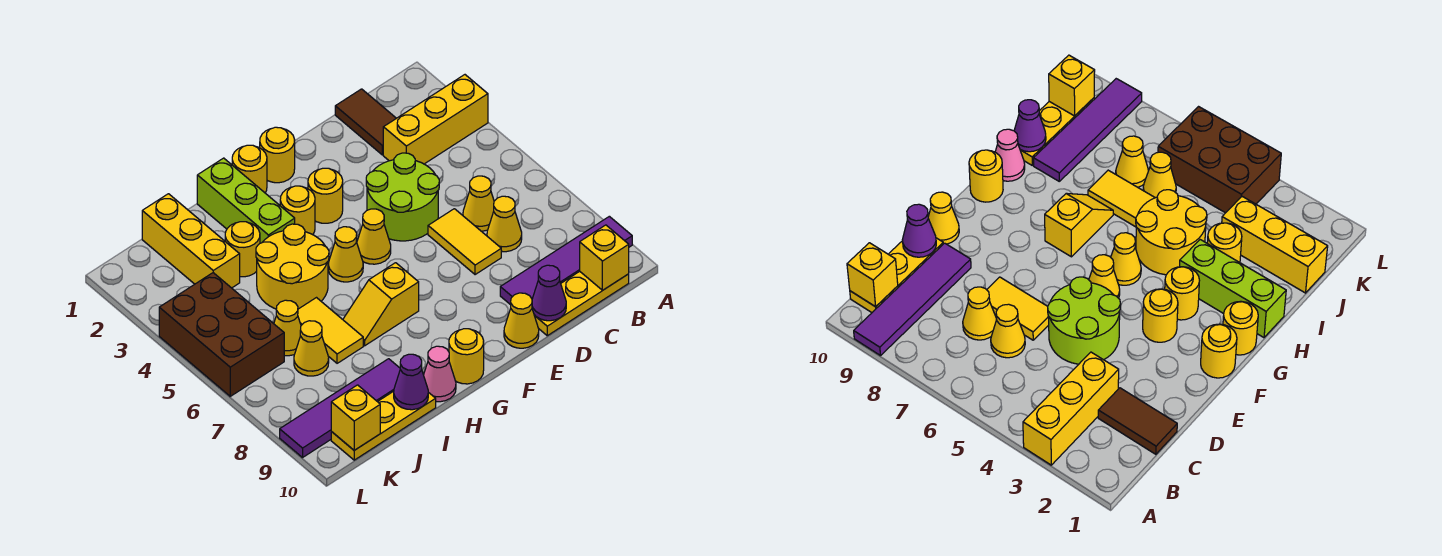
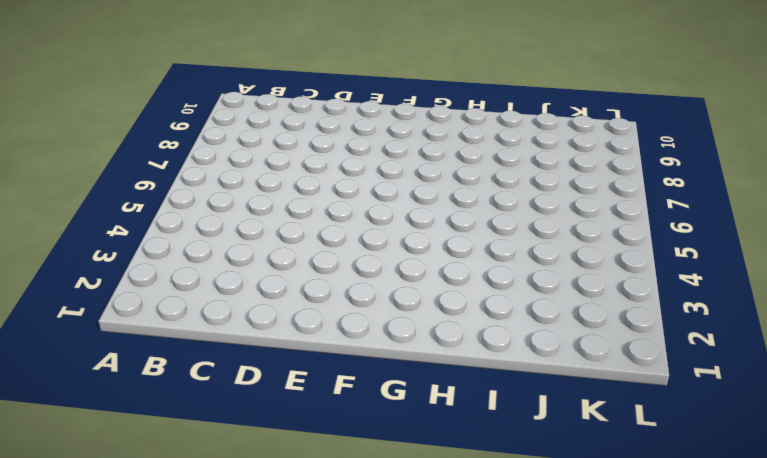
none -> yellow brick A3:C3 level 1
none -> purple tile A9:D9 level 1
none -> yellow plate B10:D10 level 1
none -> brown tile C1:C2 level 1

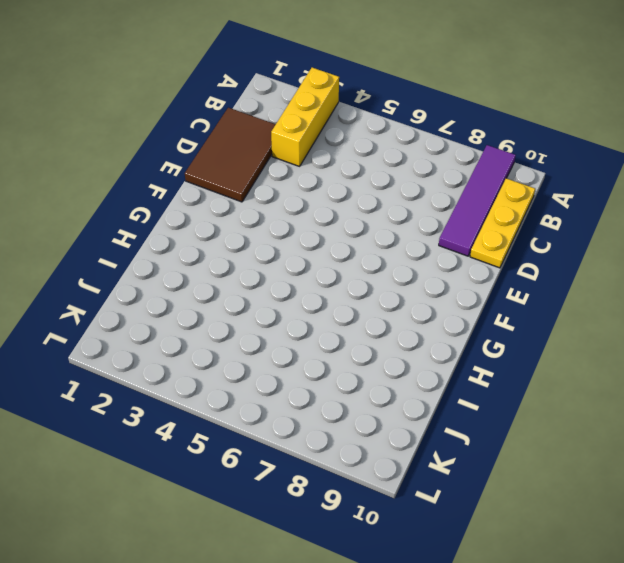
brown tile C1:E2 level 1 -> brown tile C1:C2 level 1
none -> yellow cone C6 level 1
none -> yellow cone C7 level 1
none -> lime round brick D4:E5 level 1
none -> yellow tile D6:D7 level 1

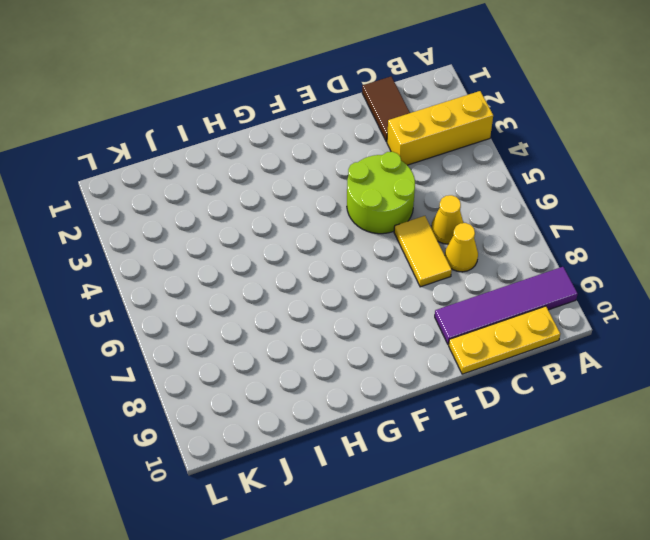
none -> yellow cone E10 level 1
none -> yellow round brick F1 level 1
none -> yellow round brick F3 level 1
none -> yellow cone F5 level 1

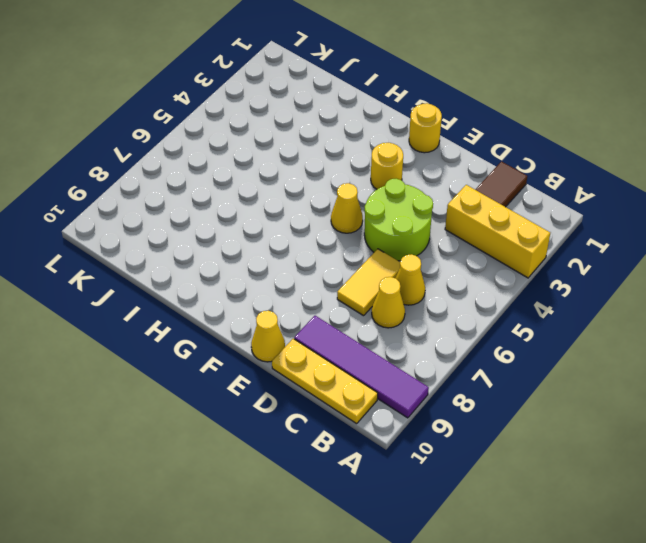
none -> yellow round brick G1 level 1
none -> yellow round brick G3 level 1
none -> yellow cone G5 level 1
none -> yellow slope G7:H7 level 1 top G

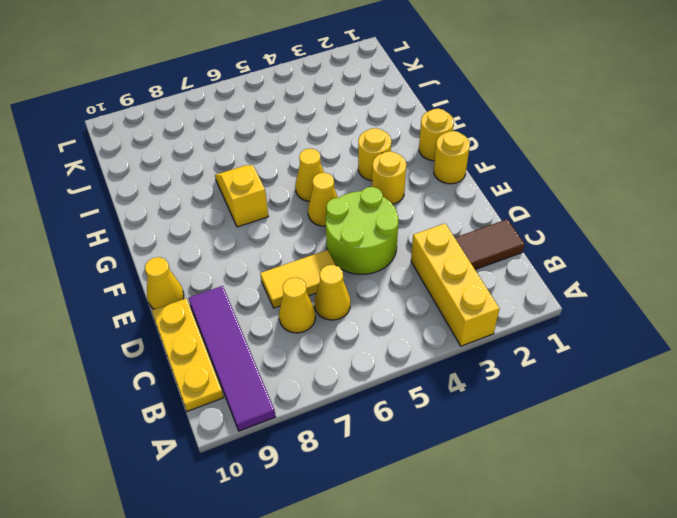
none -> yellow round brick G10 level 1
none -> lime brick H1:H3 level 1
none -> yellow round brick H4:I5 level 1
none -> pink cone H10 level 1

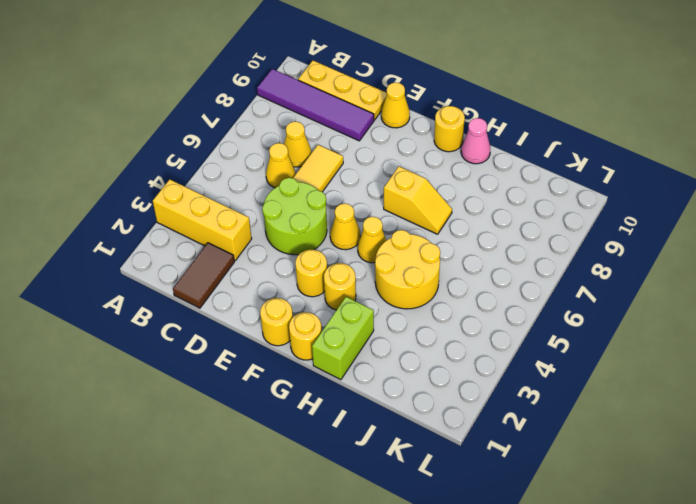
lime brick H1:H2 level 1 -> lime brick H1:H3 level 1
none -> yellow round brick I3 level 1
none -> yellow tile I6:I7 level 1
none -> purple tile I9:L9 level 1
none -> yellow plate I10:K10 level 1

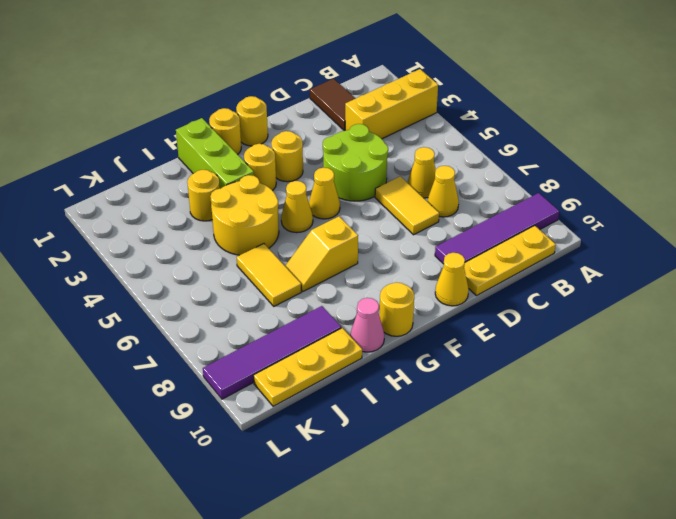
none -> yellow brick J1:J3 level 1
none -> yellow cone J6 level 1
none -> yellow cone J7 level 1
none -> brown brick K4:L6 level 1

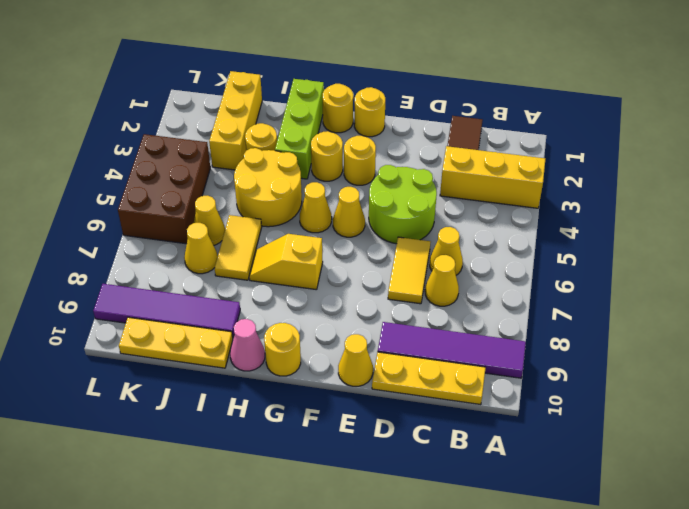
none -> yellow brick B10 level 2
none -> purple cone D10 level 2
none -> purple cone I10 level 2
none -> yellow brick K10 level 2

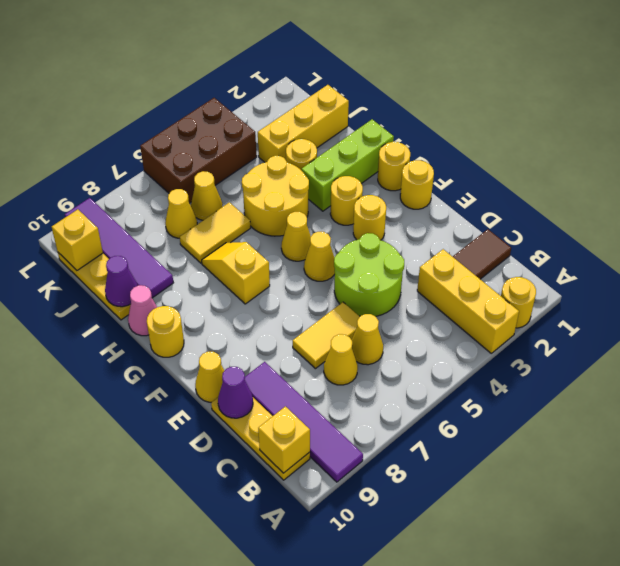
yellow round brick A2 level 1 -> none

